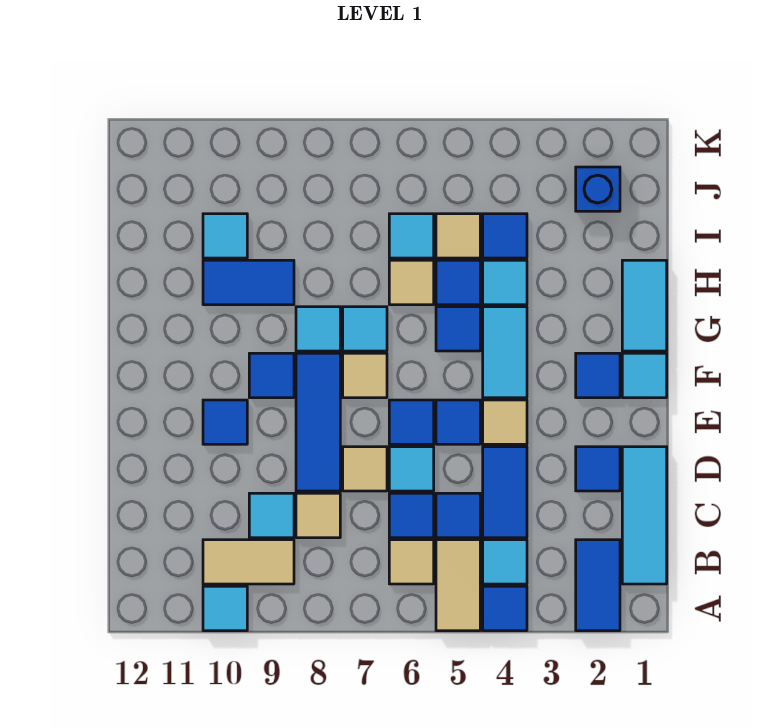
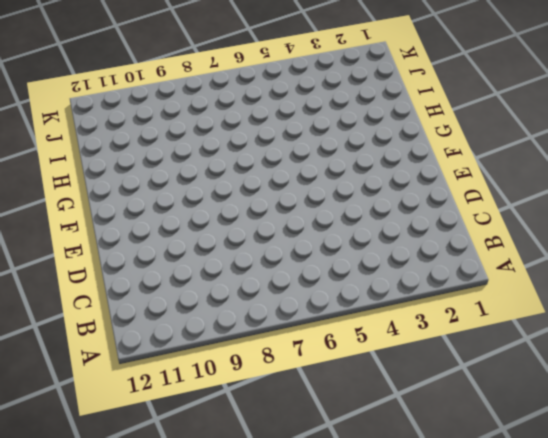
none -> blue tile A2:B2 level 1
none -> blue tile A4 level 1
none -> tan tile A5:B5 level 1
none -> cyan tile A10 level 1

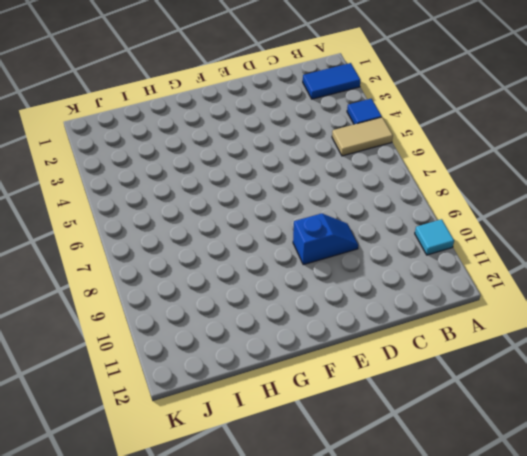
blue slope D9:E9 level 1 top E -> none
none -> cyan tile B1:D1 level 1
none -> cyan tile B4 level 1
none -> tan tile B6 level 1
none -> tan tile B9:B10 level 1

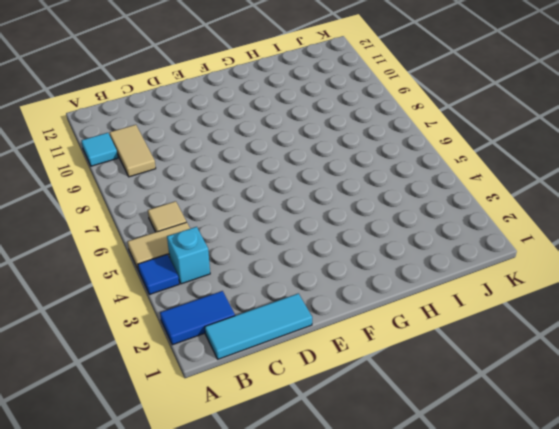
cyan brick B4 level 1 -> cyan tile B4 level 1
none -> blue tile C4:D4 level 1
none -> blue tile C5 level 1
none -> blue tile C6 level 1
none -> tan tile C8 level 1

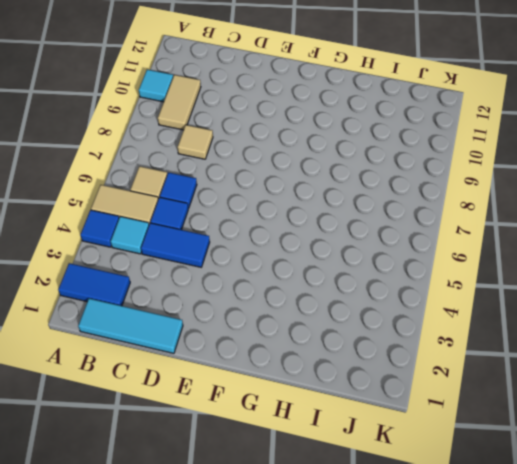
none -> cyan tile C9 level 1
none -> blue tile D2 level 1
none -> cyan tile D6 level 1
none -> tan tile D7 level 1

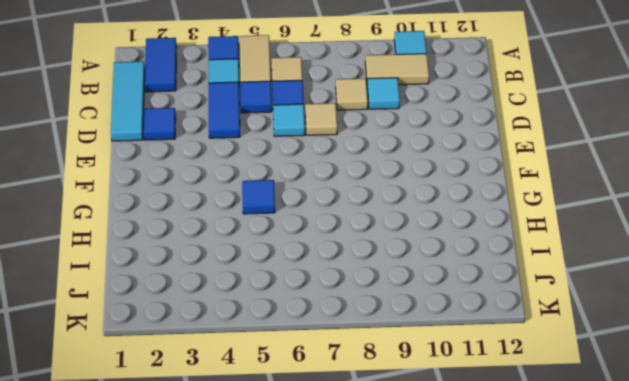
none -> blue tile D8:F8 level 1
none -> tan tile E4 level 1
none -> blue tile E5 level 1
none -> blue tile E6 level 1

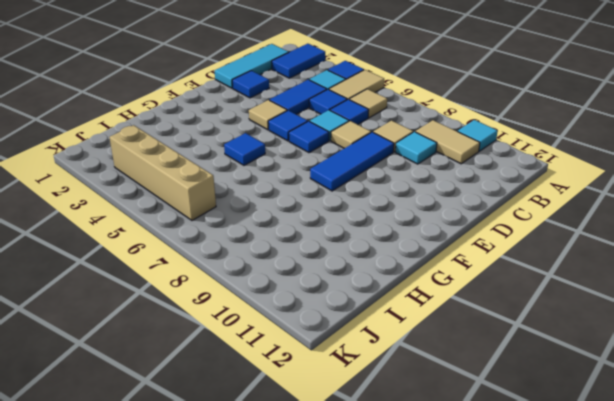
tan brick J3:J6 level 1 -> none
none -> blue tile E10 level 1
none -> cyan tile F1 level 1
none -> blue tile F2 level 1
none -> cyan tile F4:G4 level 1

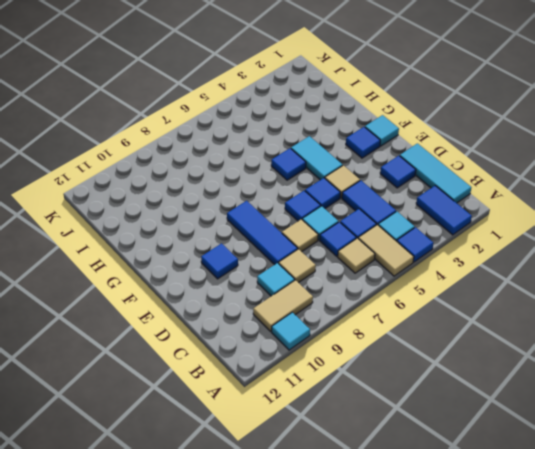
none -> tan tile F7 level 1
none -> blue tile F9 level 1
none -> cyan tile G1:H1 level 1
none -> cyan tile G7 level 1

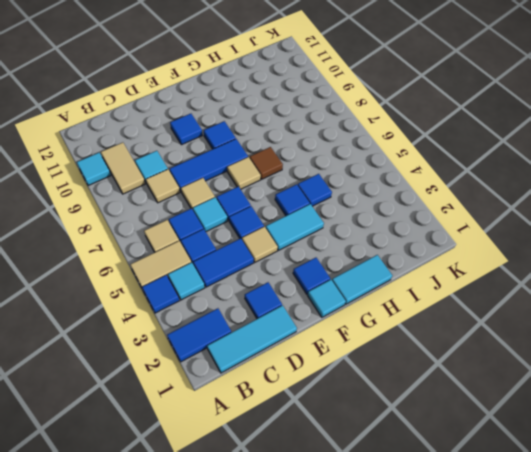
brown tile G7 level 1 -> cyan tile G7 level 1
none -> cyan tile G8 level 1
none -> cyan tile H4 level 1
none -> tan tile H6 level 1
none -> blue tile H9:H10 level 1

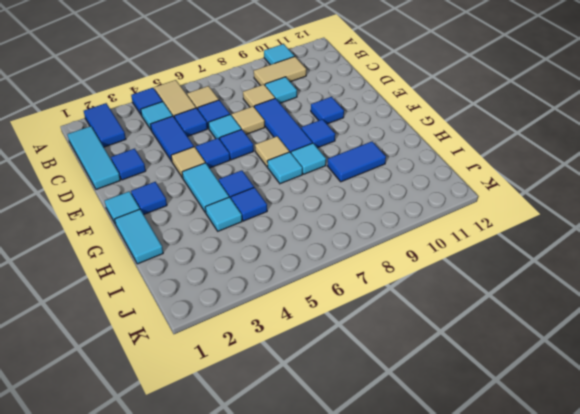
none -> tan tile H6 level 1
none -> blue tile I4 level 1
none -> tan tile I5 level 1
none -> cyan tile I6 level 1

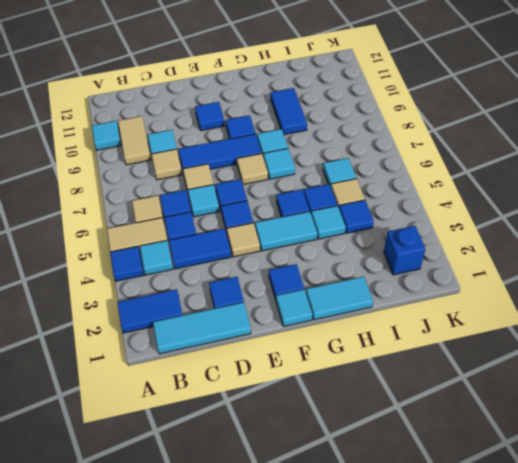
none -> tan tile H6 level 1
none -> cyan tile I10 level 1

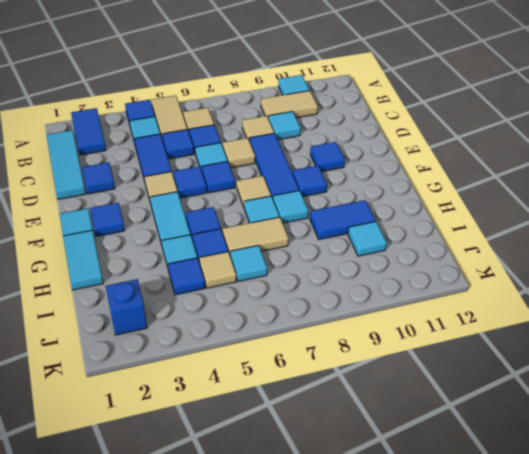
tan tile H6:H7 level 1 -> tan tile H6 level 1

